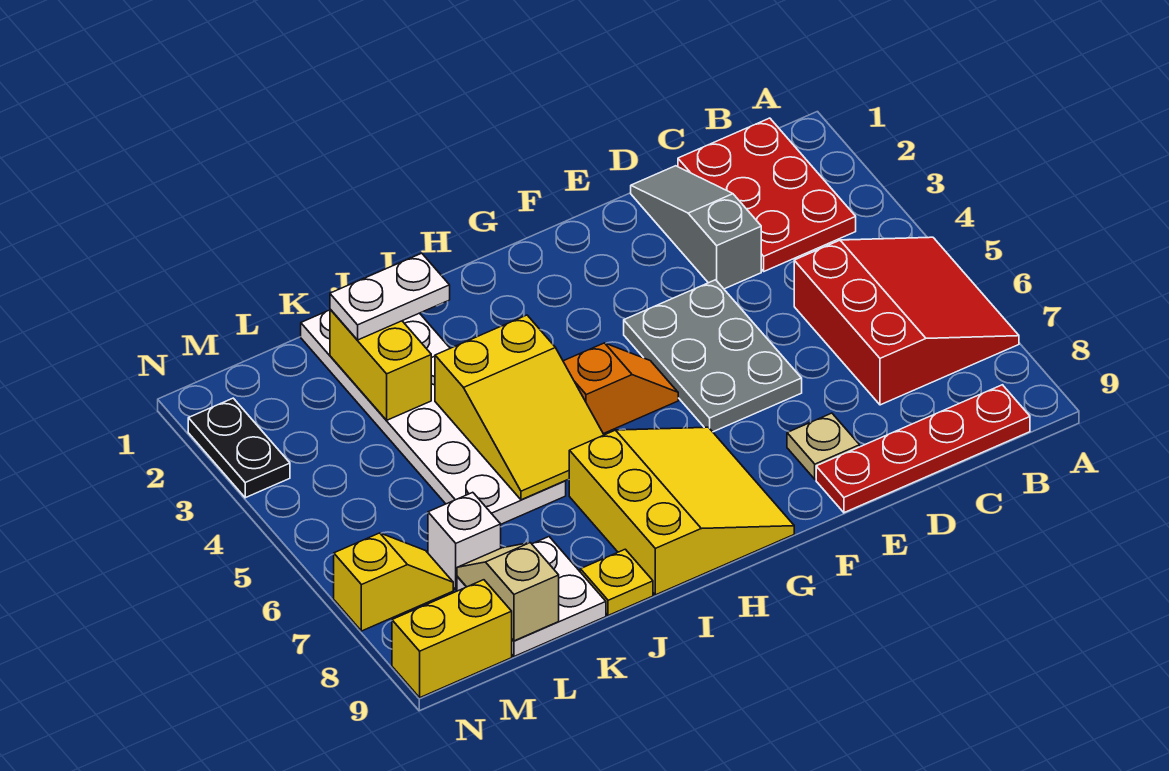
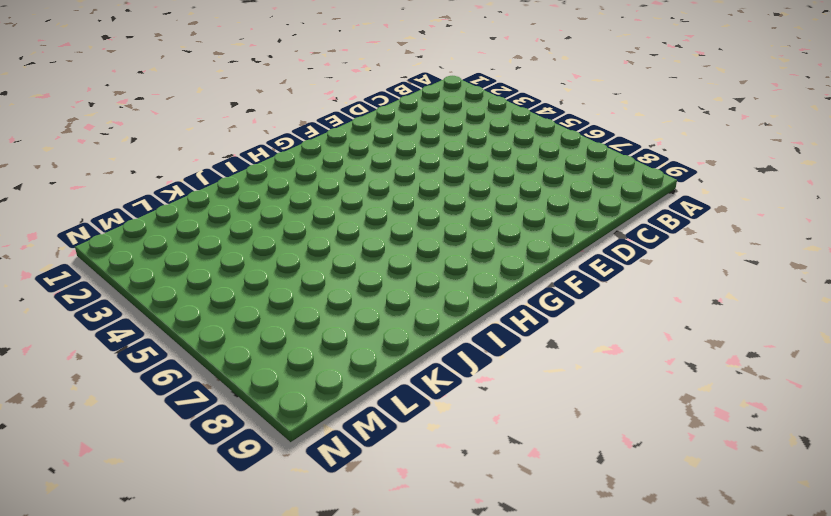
none -> red slope A5:C7 level 1 top C
none -> red plate B1:C3 level 1
none -> red plate B9:E9 level 1

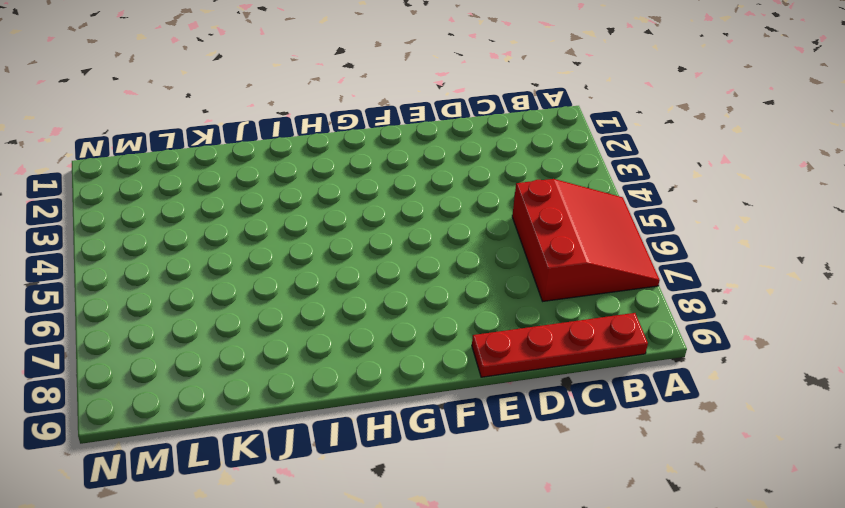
none -> red plate B1:C3 level 1
none -> grey slope D1:D3 level 1 top 3
none -> grey plate E4:F6 level 1

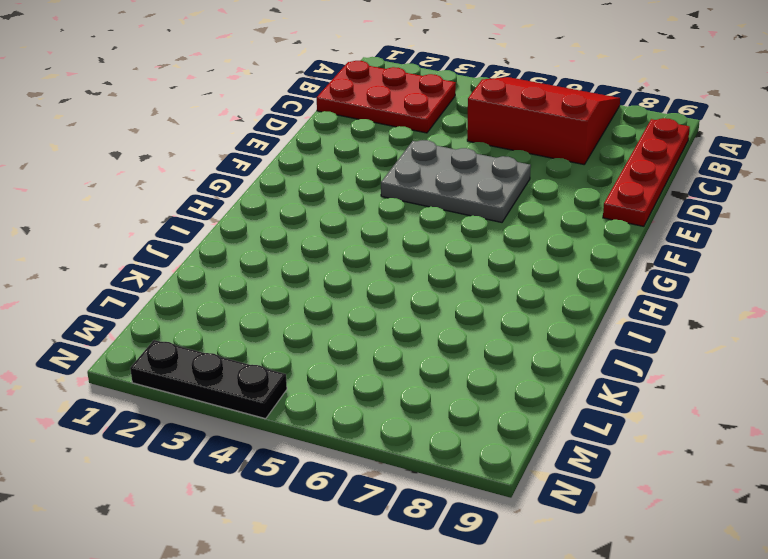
black plate N2:N4 level 1 -> black plate N2:N3 level 1
none -> grey slope D1:D3 level 1 top 3
none -> tan plate E8 level 1
none -> orange slope G5:H5 level 1 top H

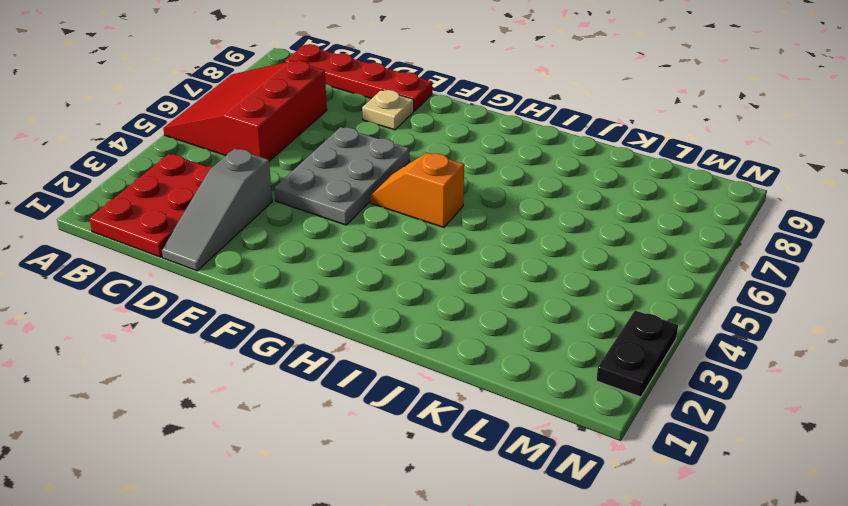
none -> yellow slope G7:I9 level 1 top I
none -> white plate J1:K6 level 1
none -> yellow plate J9 level 1

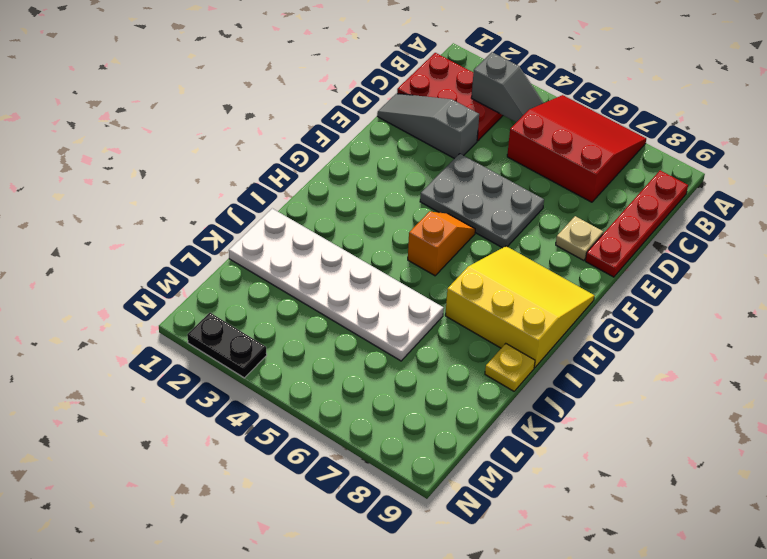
grey slope B3:B4 level 2 top 3 -> none
none -> white plate K8:L9 level 1
none -> white brick L7 level 1
none -> yellow slope M7:N7 level 1 top N

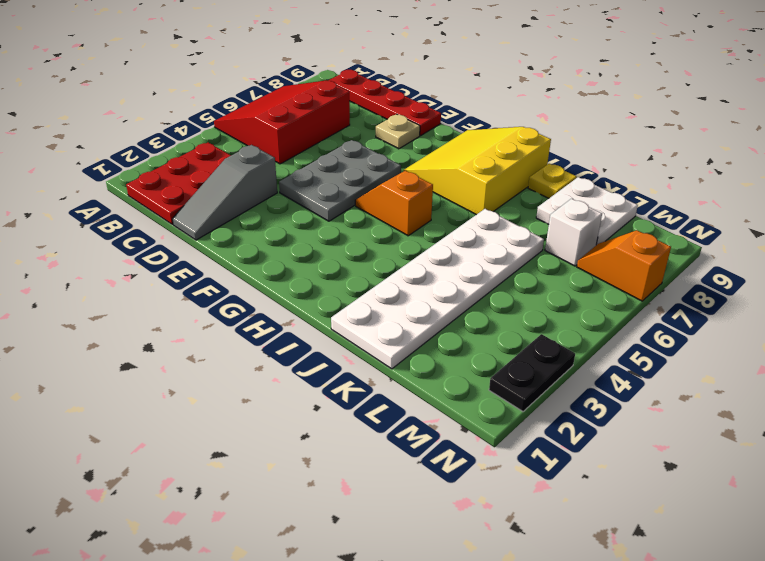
orange slope M7:N7 level 1 top N -> yellow slope M7:N7 level 1 top N
none -> yellow brick M9:N9 level 1
none -> yellow slope I4:J6 level 2 top 4
none -> yellow brick K2:K3 level 2

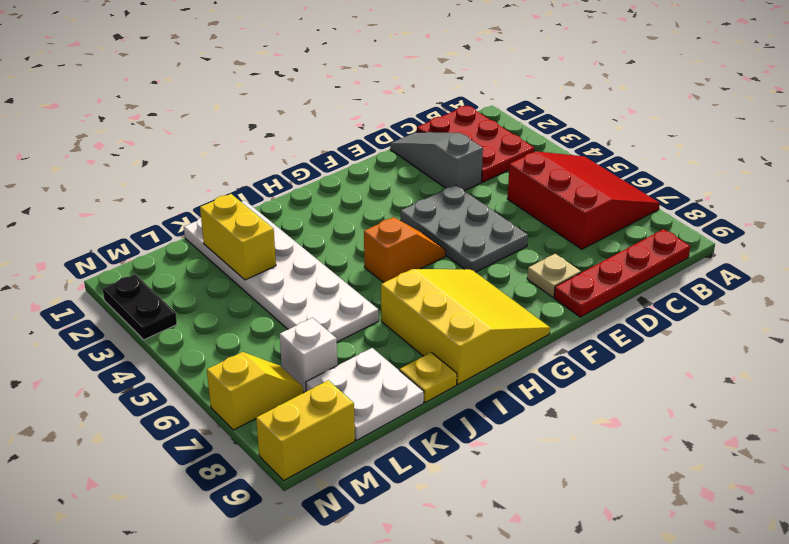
none -> yellow slope I4:J6 level 2 top 4
none -> tan slope L8:L9 level 2 top 9
none -> white plate J2:K2 level 3

